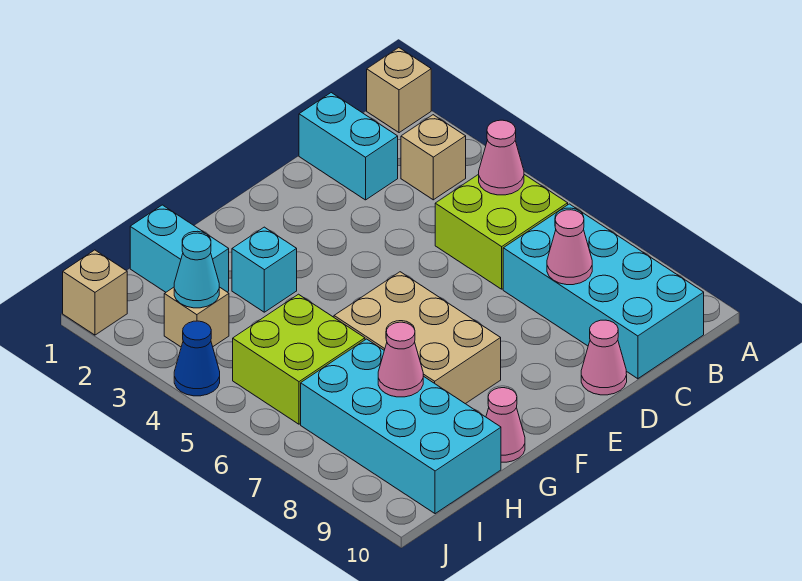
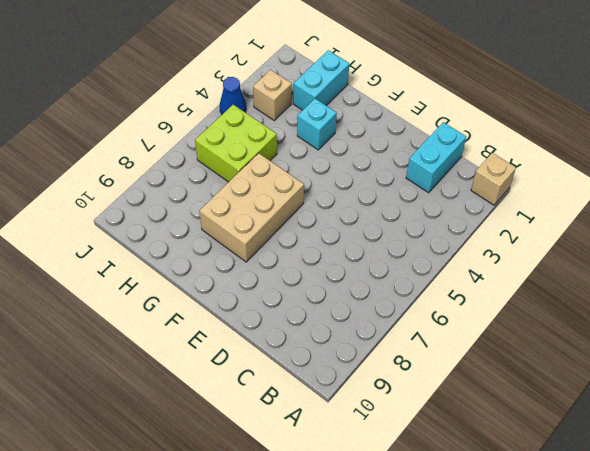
none -> tan brick B3 level 1
none -> lime brick B5:C6 level 1
none -> cyan brick B7:C10 level 1

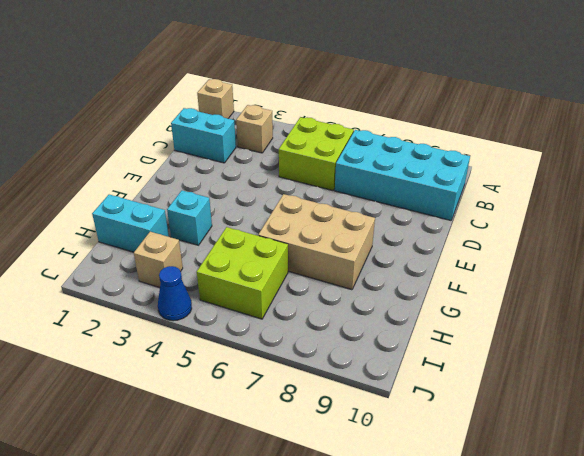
none -> pink cone D10 level 1
none -> pink cone G10 level 1
none -> cyan brick H7:I10 level 1

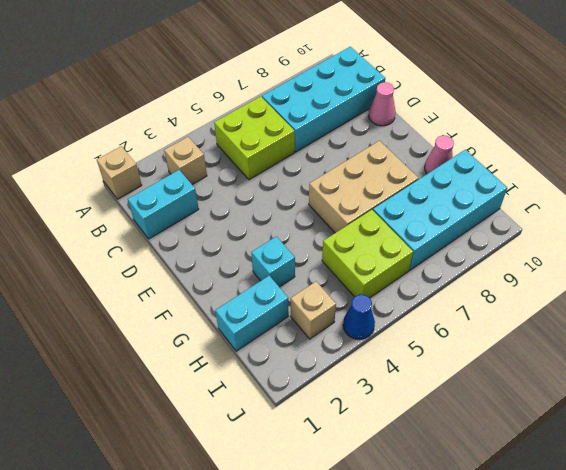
none -> tan brick J1 level 1
none -> pink cone B5 level 2
none -> pink cone C8 level 2

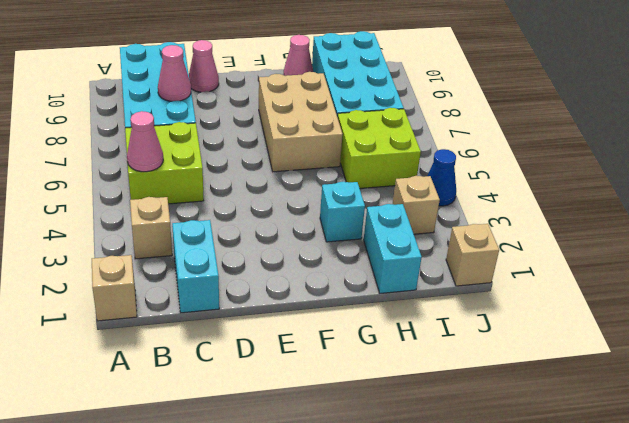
none -> pink cone H8 level 2
none -> cyan cone I3 level 2

